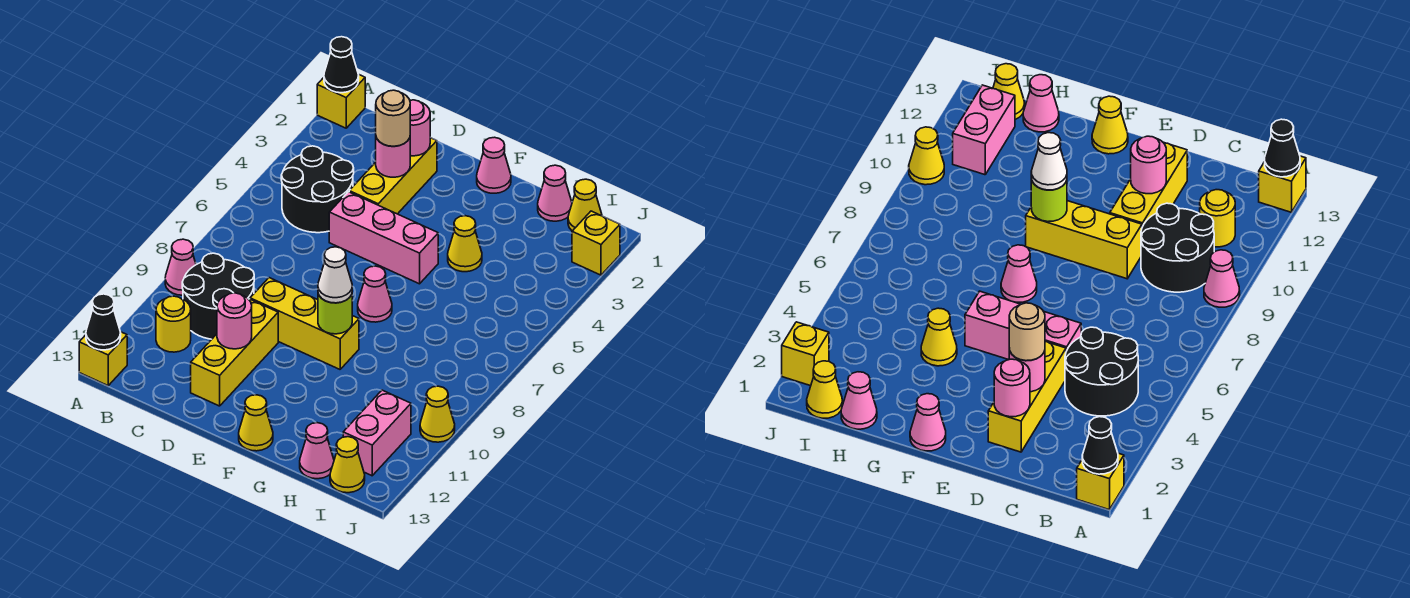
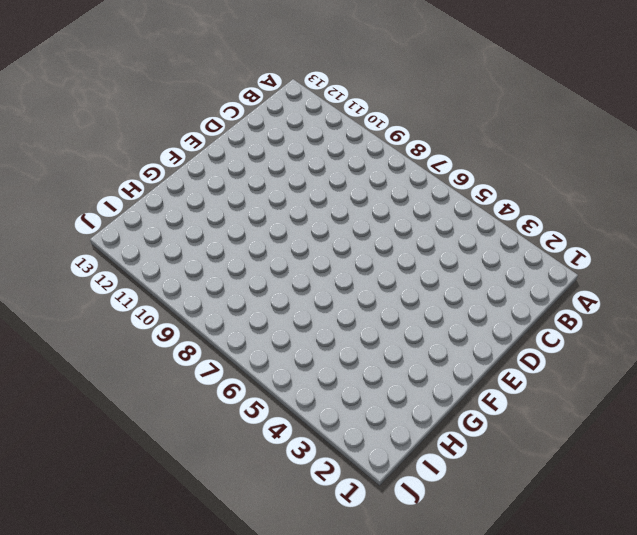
none -> yellow brick A1 level 1
none -> pink cone A9 level 1
none -> yellow brick A13 level 1

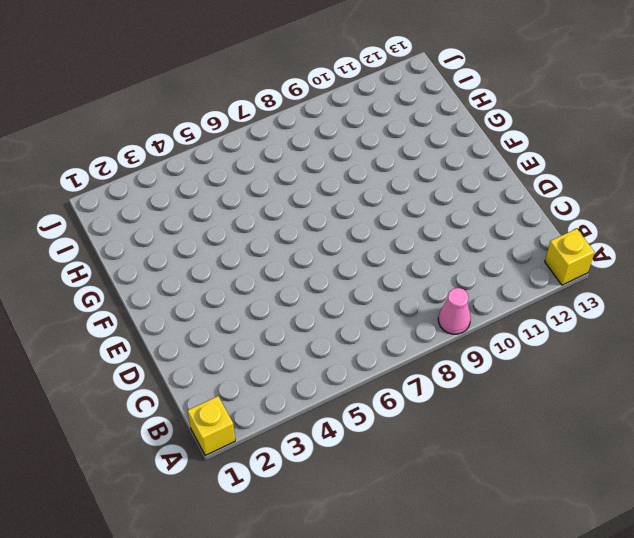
none -> black round brick B4:C5 level 1
none -> black round brick B9:C10 level 1
none -> yellow round brick B11 level 1

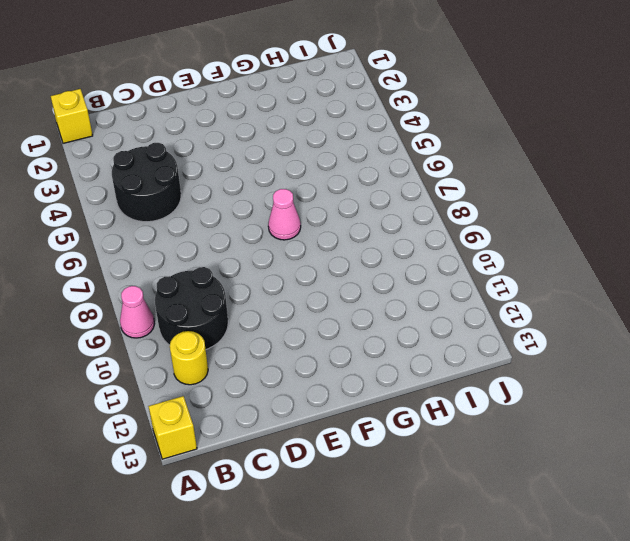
none -> yellow brick D2:D4 level 1
none -> pink brick D5:F5 level 1
none -> yellow brick D9:F9 level 1

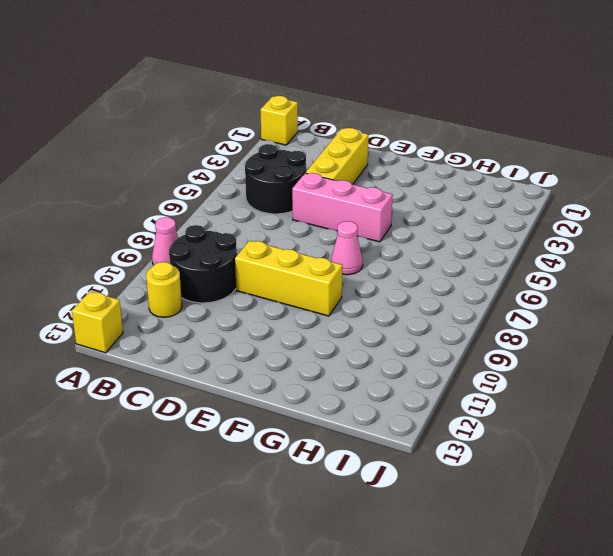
none -> yellow brick D10:D12 level 1
none -> pink cone F1 level 1
none -> yellow cone F13 level 1

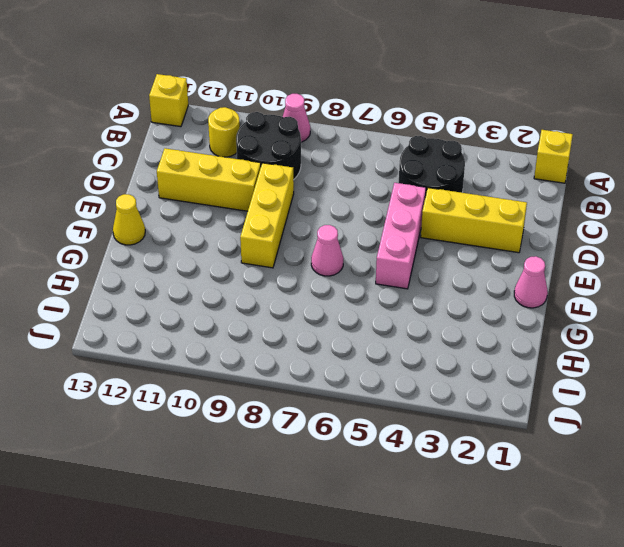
none -> yellow cone G4 level 1
none -> pink cone H1 level 1
none -> pink cone H13 level 1

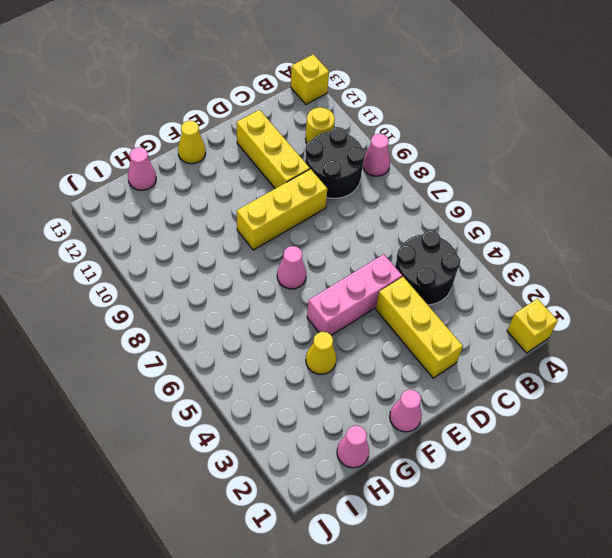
none -> yellow cone I1 level 1
none -> pink brick I11:I12 level 1
none -> yellow cone I13 level 1

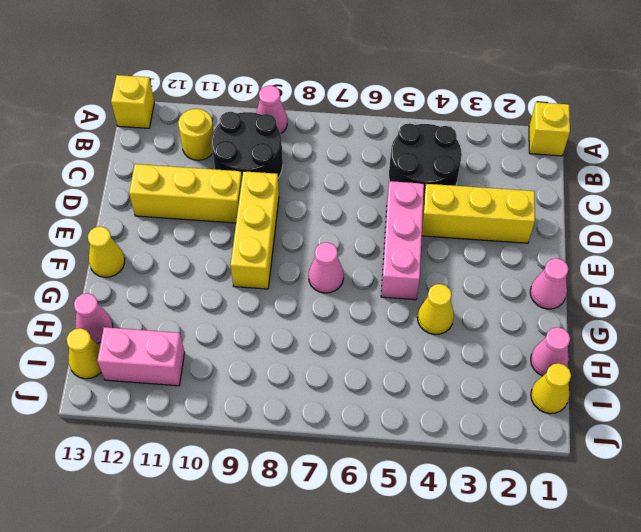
none -> yellow brick J2 level 1
none -> yellow cone J10 level 1
none -> black cone A1 level 2

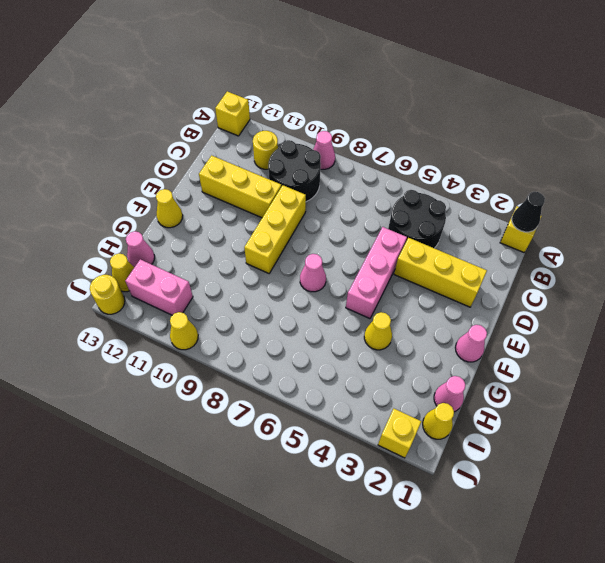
yellow round brick J13 level 1 -> none
none -> black cone A13 level 2
none -> pink round brick D2 level 2
none -> pink round brick D3 level 2

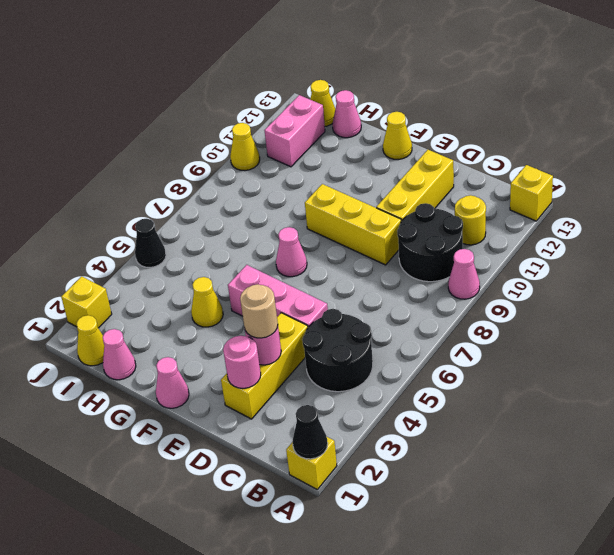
black cone J5 level 1 -> black cone A13 level 2
none -> pink round brick D11 level 2
none -> lime round brick F9 level 2
none -> white cone F9 level 3

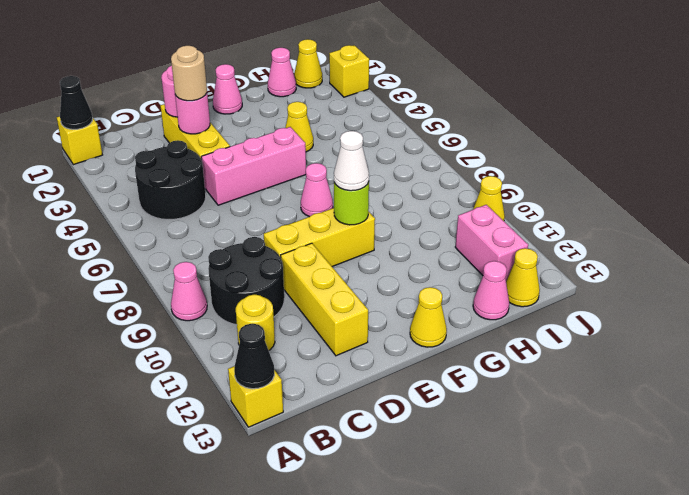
none -> pink round brick D11 level 2

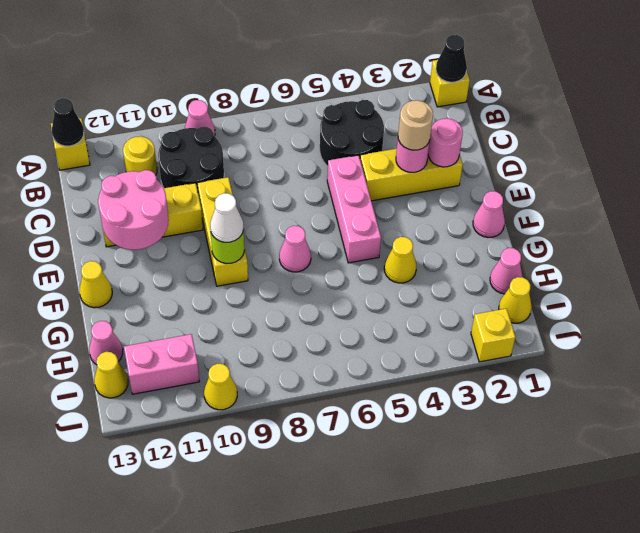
pink round brick D11:E12 level 2 -> pink round brick D11 level 2

